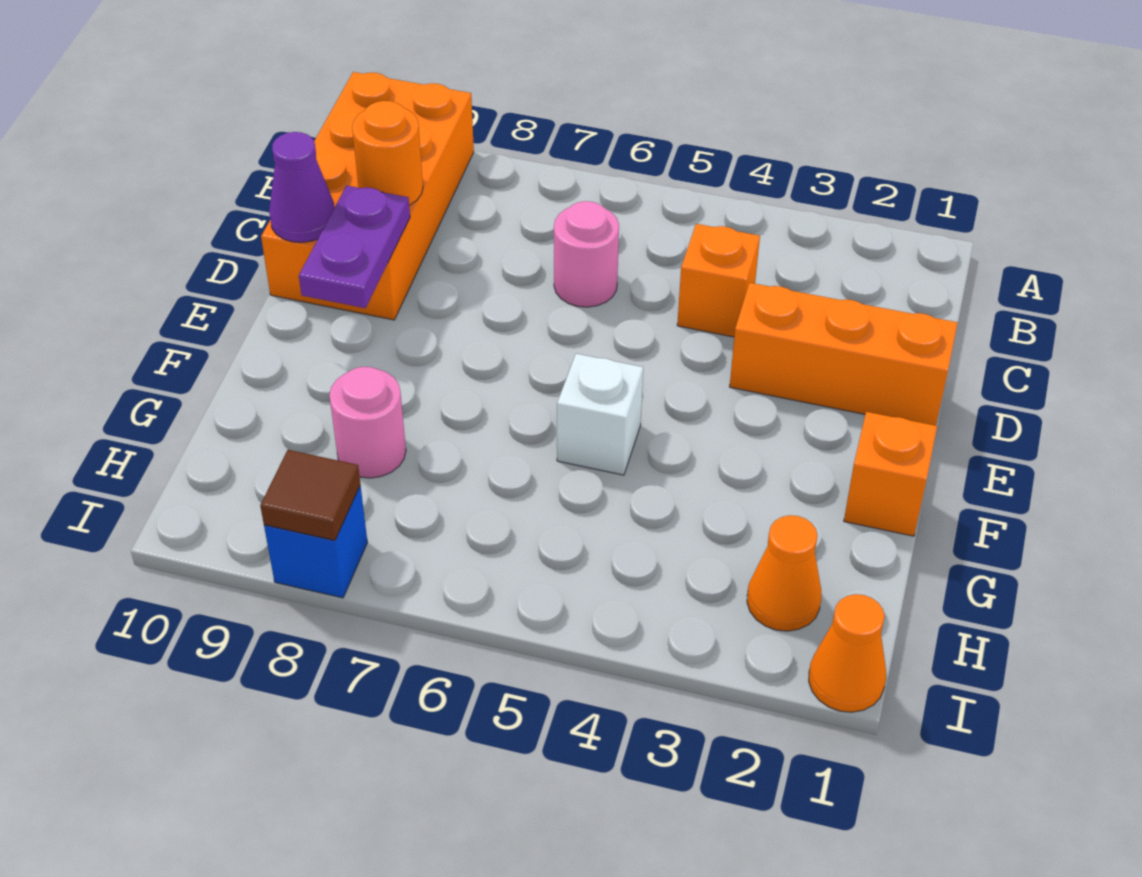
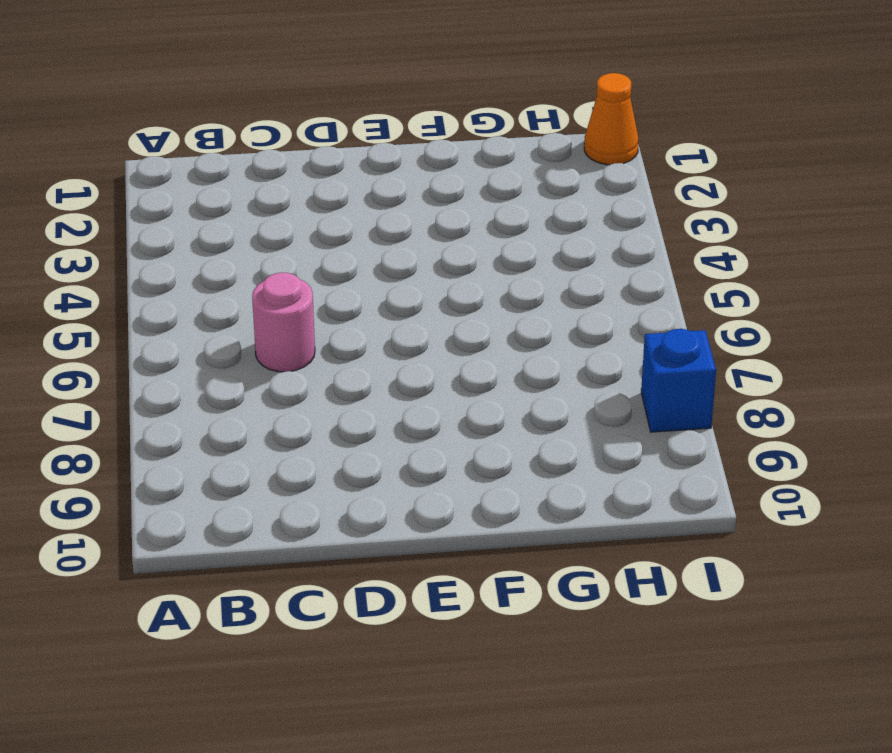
none -> orange brick A9:D10 level 1
none -> orange brick C4 level 1
none -> orange brick D1:D3 level 1

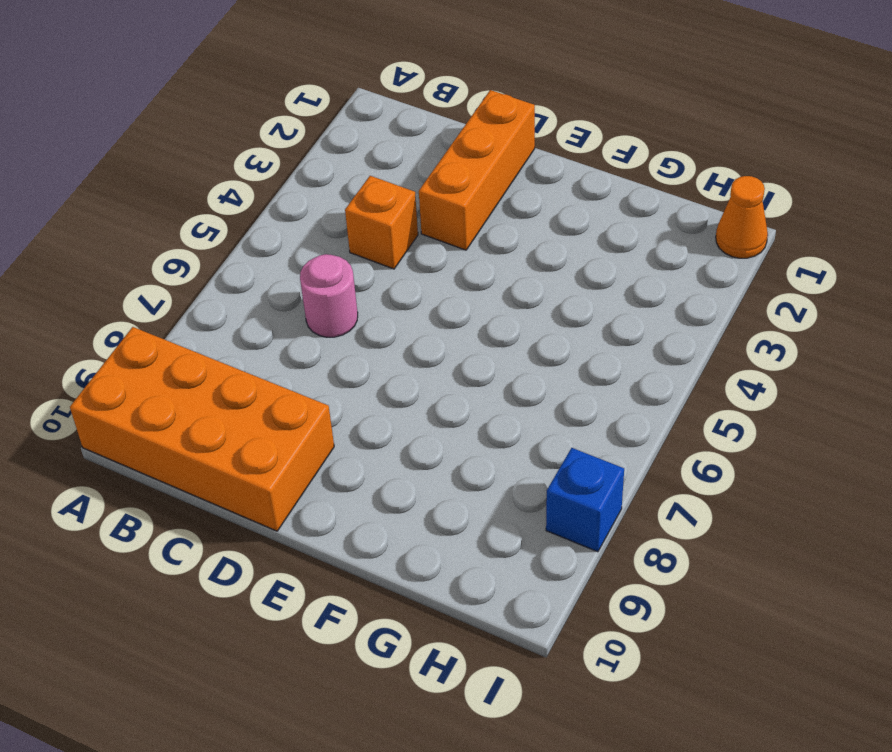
none -> orange brick F1 level 1
none -> white brick F5 level 1
none -> pink round brick G8 level 1

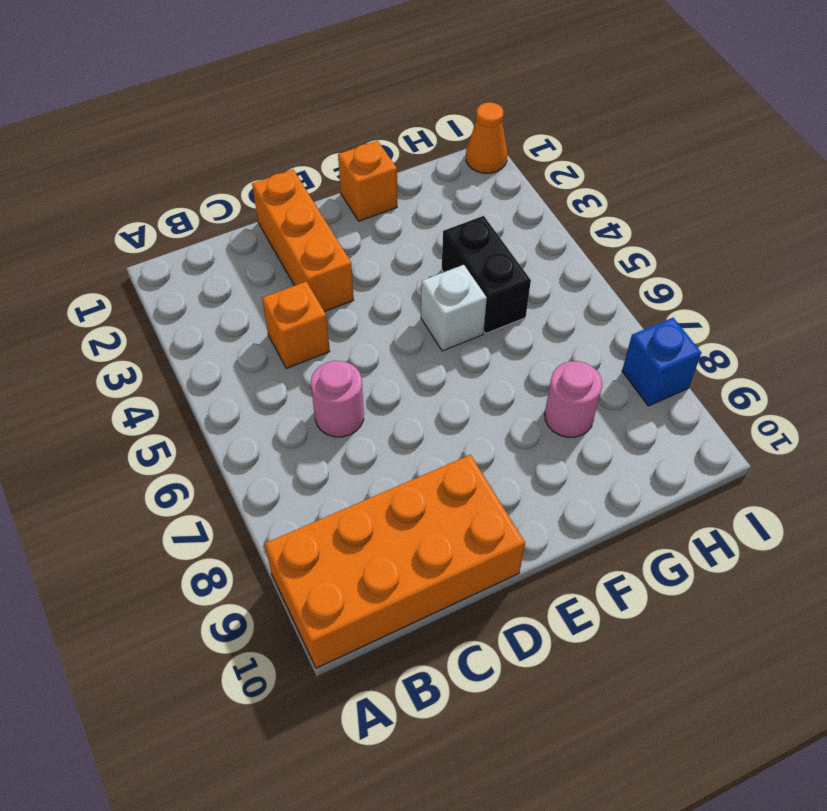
black brick G4:G5 level 1 -> none
none -> orange cone H2 level 1
none -> orange round brick C9 level 2
none -> purple plate D9:E9 level 2

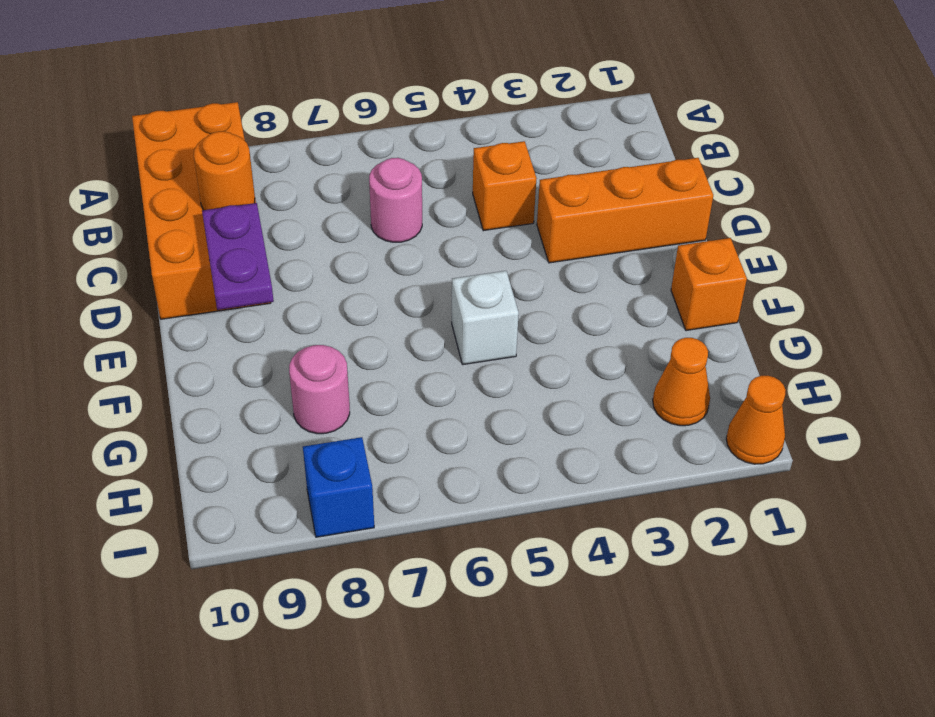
none -> purple cone D10 level 2
none -> brown tile I8 level 2

